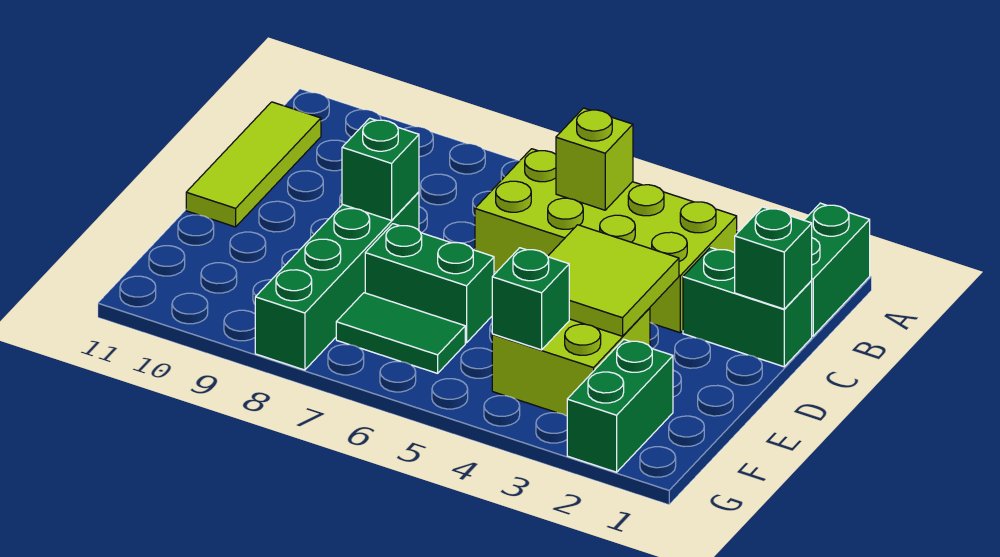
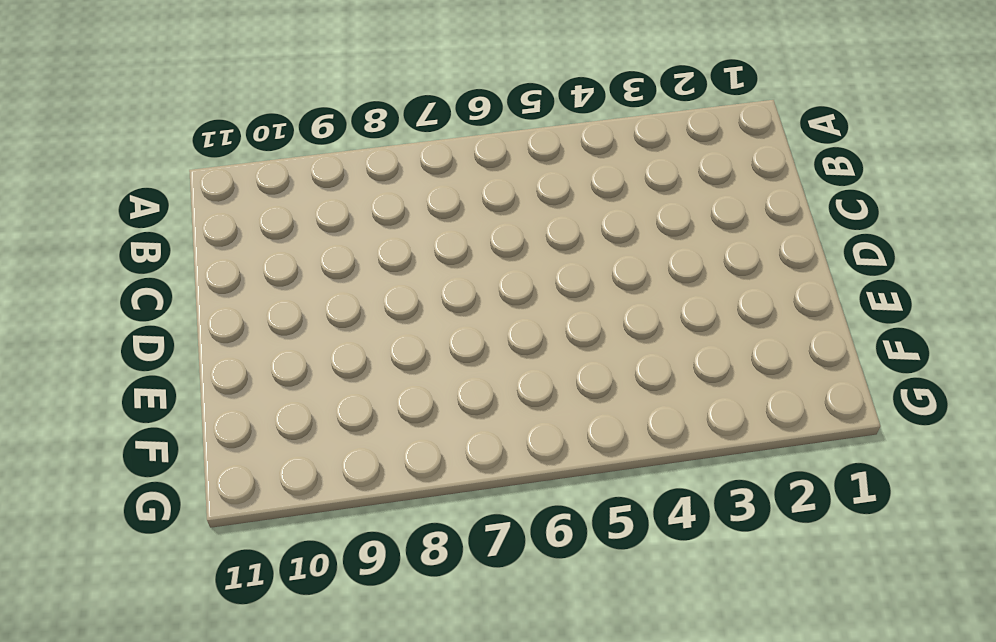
none -> green brick A1:B1 level 1
none -> lime brick B3:C6 level 1
none -> lime tile B11:D11 level 1

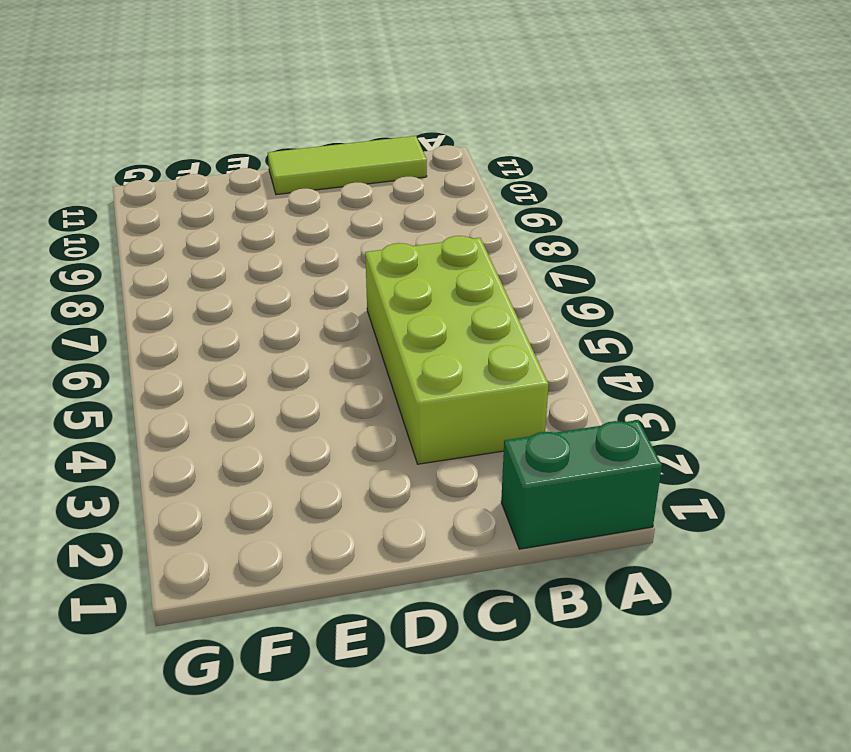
none -> green brick C1:C2 level 1
none -> green brick D8:G8 level 1
none -> lime brick E3:F4 level 1

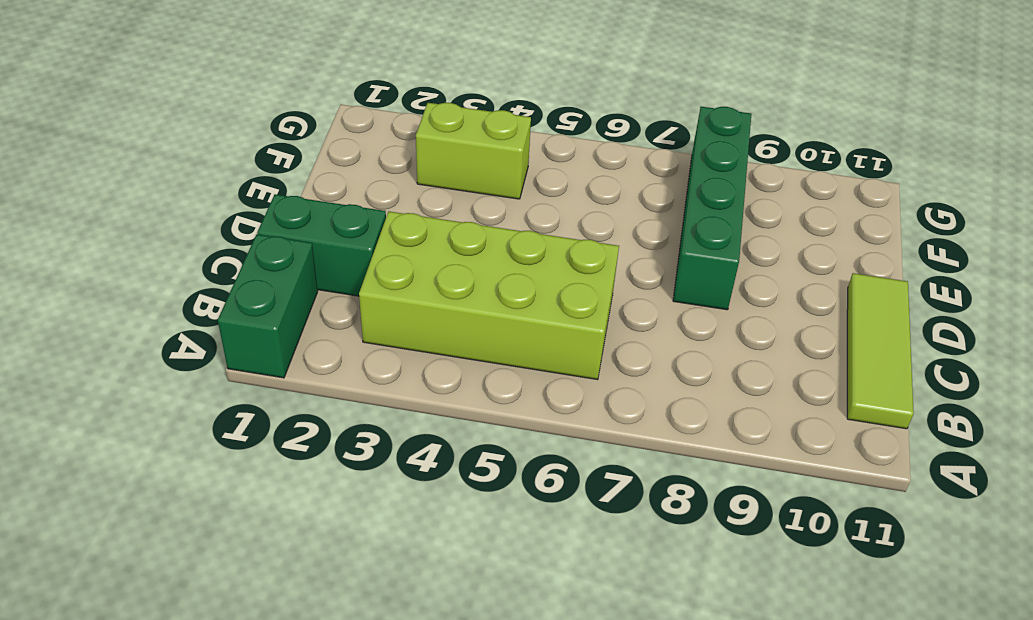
lime brick F3:F4 level 1 -> lime brick E3:F4 level 1
none -> green brick E6:E7 level 1
none -> green brick F2:G2 level 1
none -> green tile F6:F7 level 1

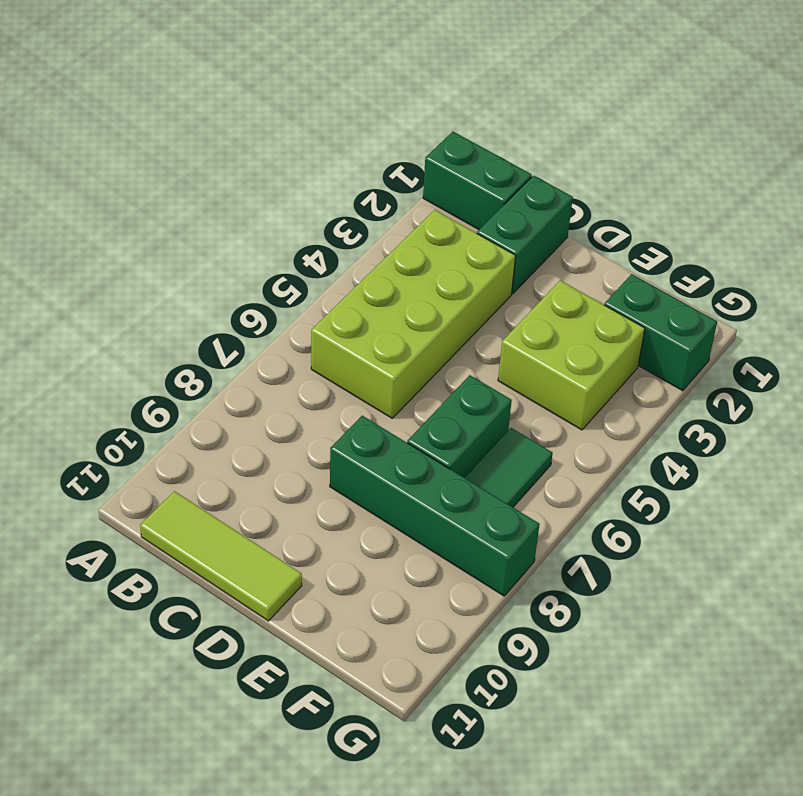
none -> lime brick B5 level 2
none -> green brick C1 level 2
none -> lime tile D3:E4 level 2

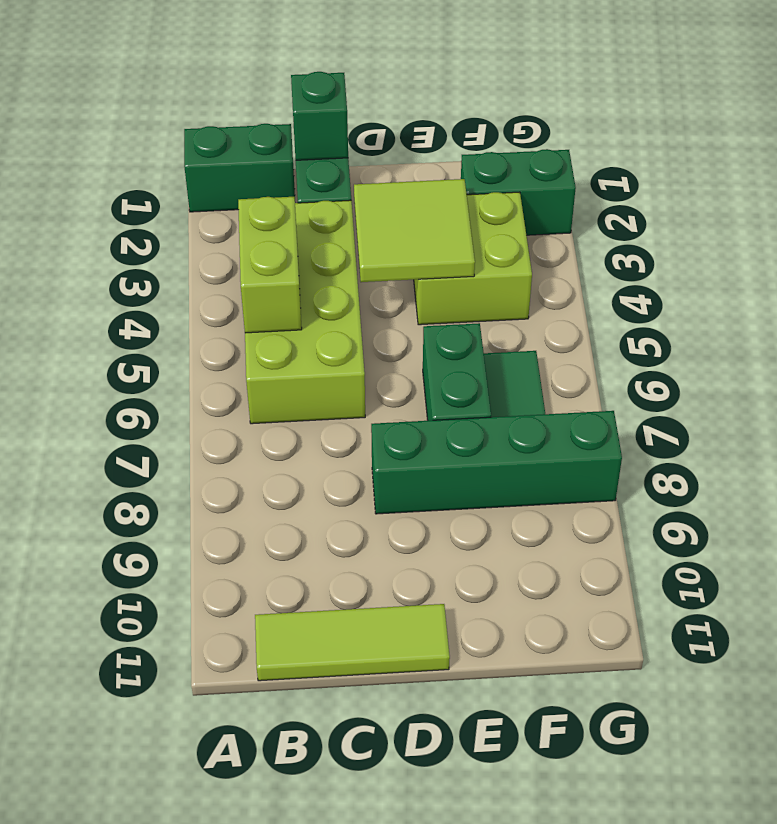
lime brick B4:B5 level 2 -> lime brick B5 level 2
none -> green brick D8 level 2
none -> green brick F4 level 2

